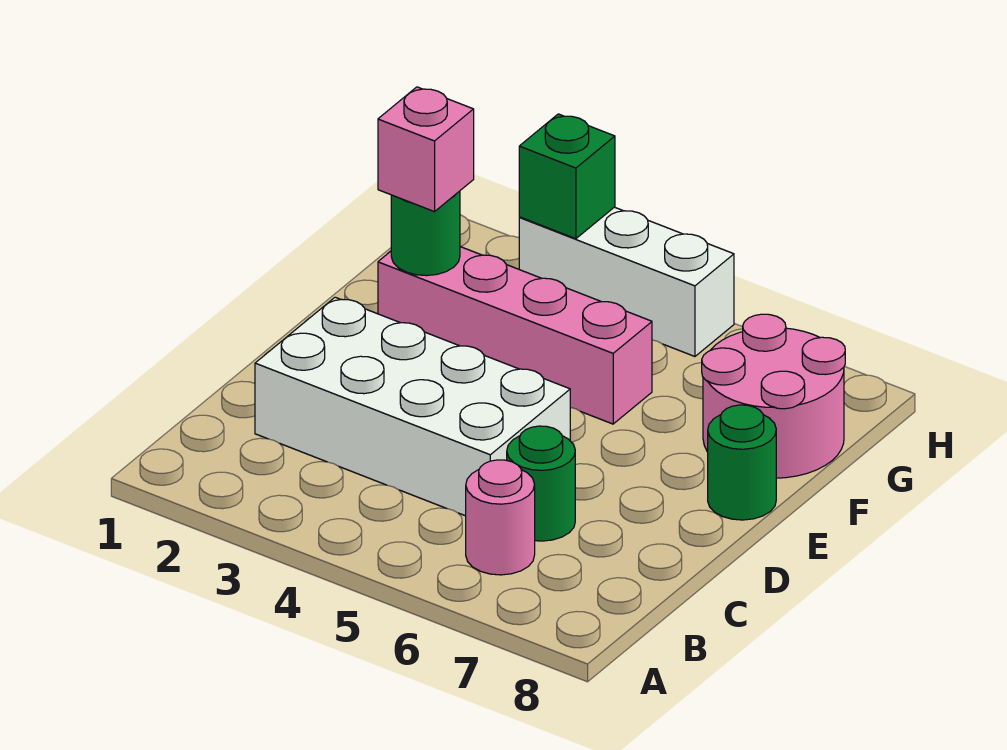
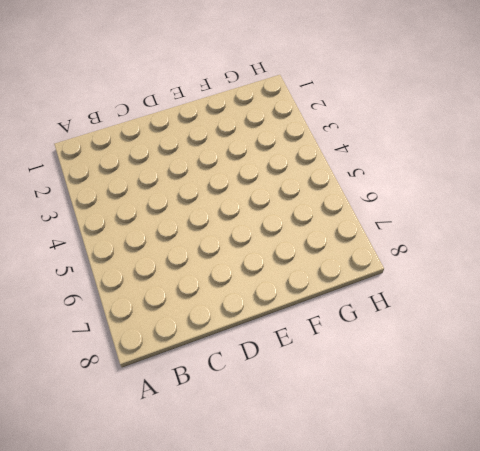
none -> pink round brick B6 level 1
none -> white brick C2:D5 level 1

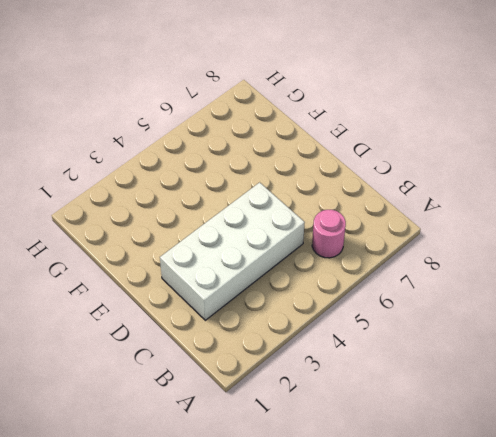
none -> green round brick C6 level 1
none -> green round brick E8 level 1

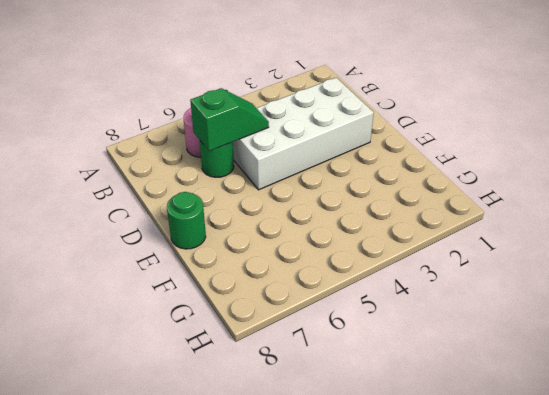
green slope C5:C6 level 2 top 6 -> none
none -> pink brick F2:F5 level 1
none -> pink round brick F7:G8 level 1

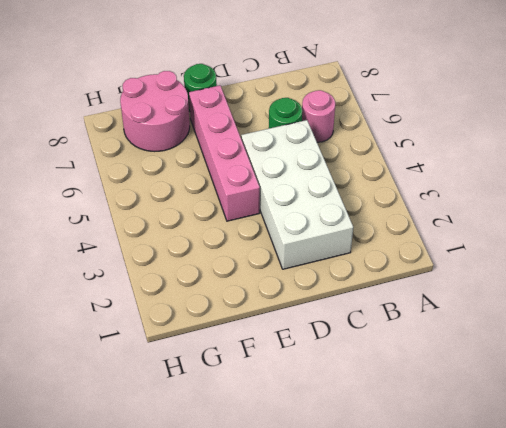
pink brick E4:E7 level 1 -> pink brick F2:F5 level 1
none -> white brick H3:H5 level 1
none -> green round brick F2 level 2

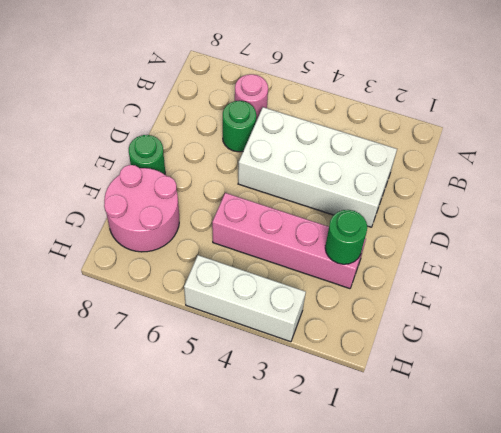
none -> green brick H3 level 2
none -> pink brick F2 level 3

